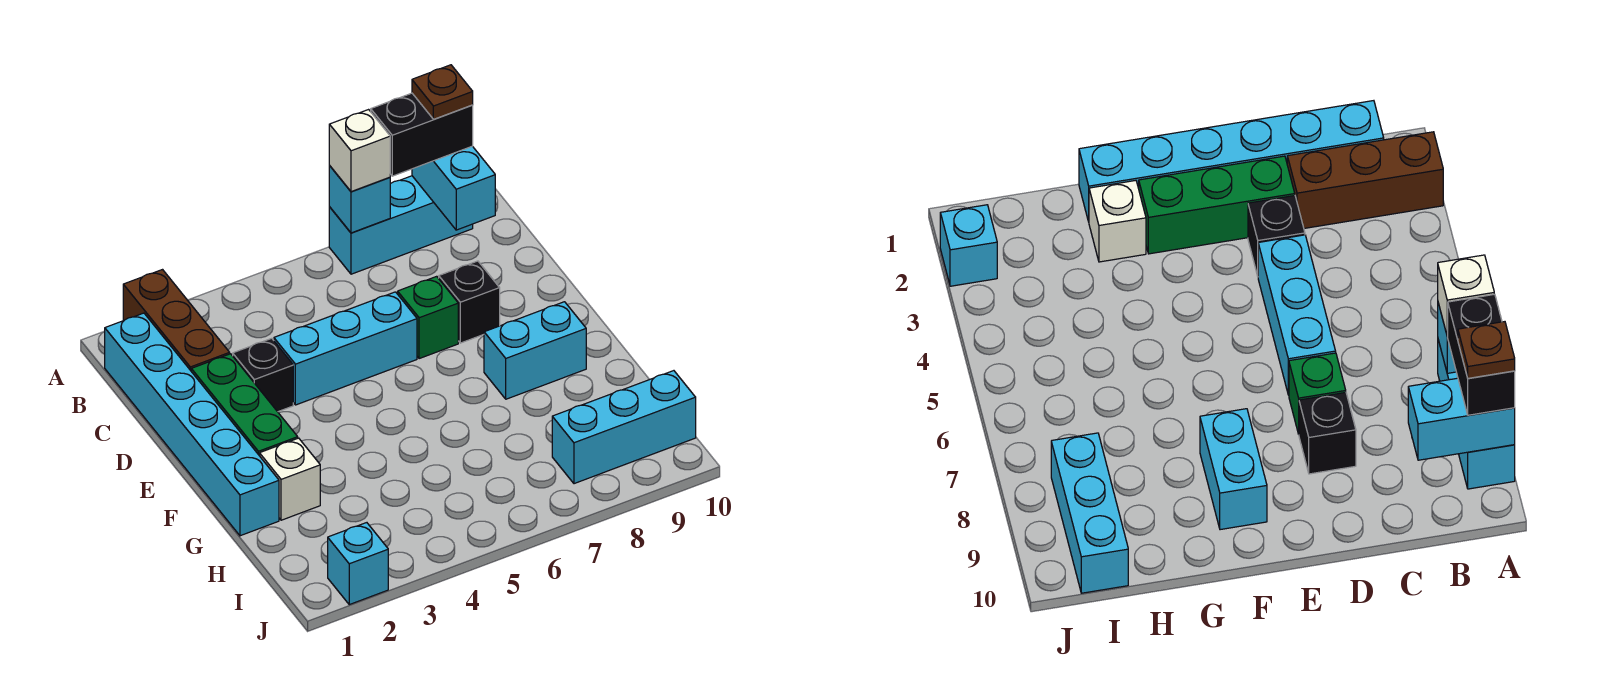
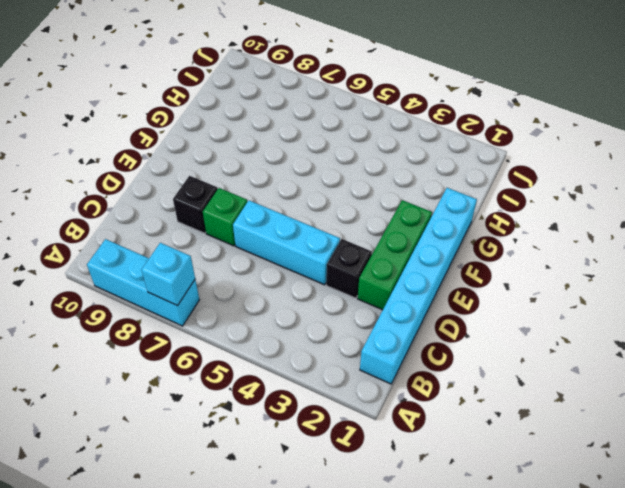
none -> brown brick A2:C2 level 1
none -> cyan brick F8:F9 level 1
none -> white brick G2 level 1

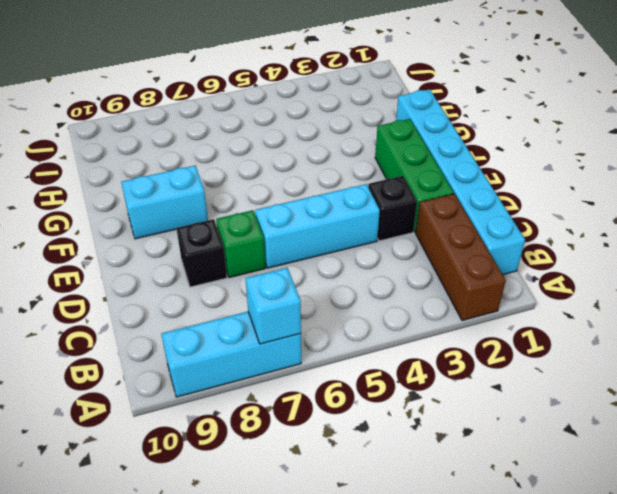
none -> white brick G2 level 1
none -> cyan brick I8:I10 level 1
none -> cyan brick J2 level 1

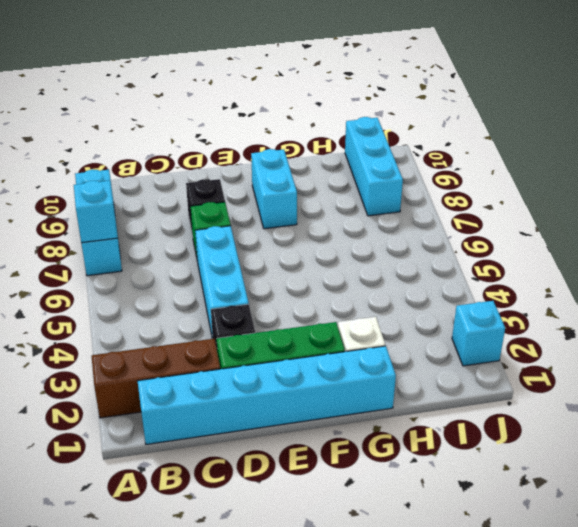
none -> cyan brick A9:B9 level 2
none -> white brick A7 level 3
none -> black brick A8:A9 level 3

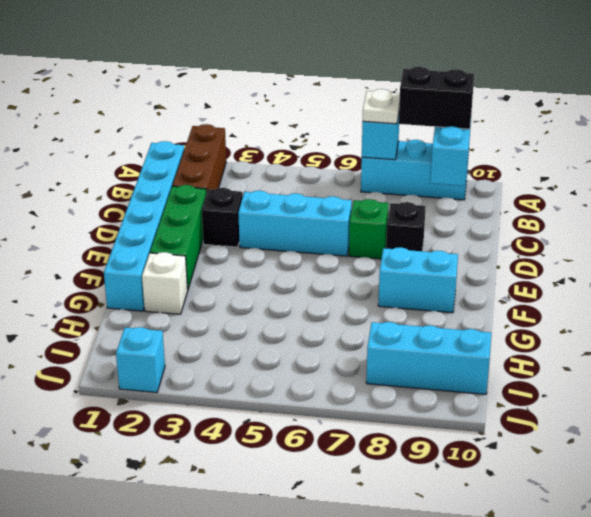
white plate A7 level 3 -> white brick A7 level 3
none -> brown plate A9 level 4

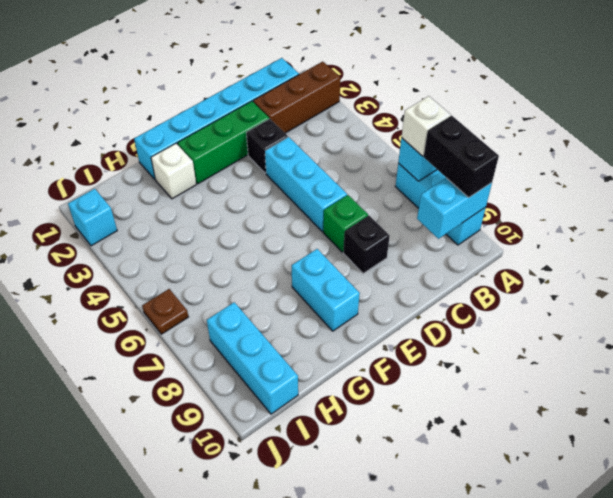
brown plate J6 level 1 -> brown plate A9 level 4

